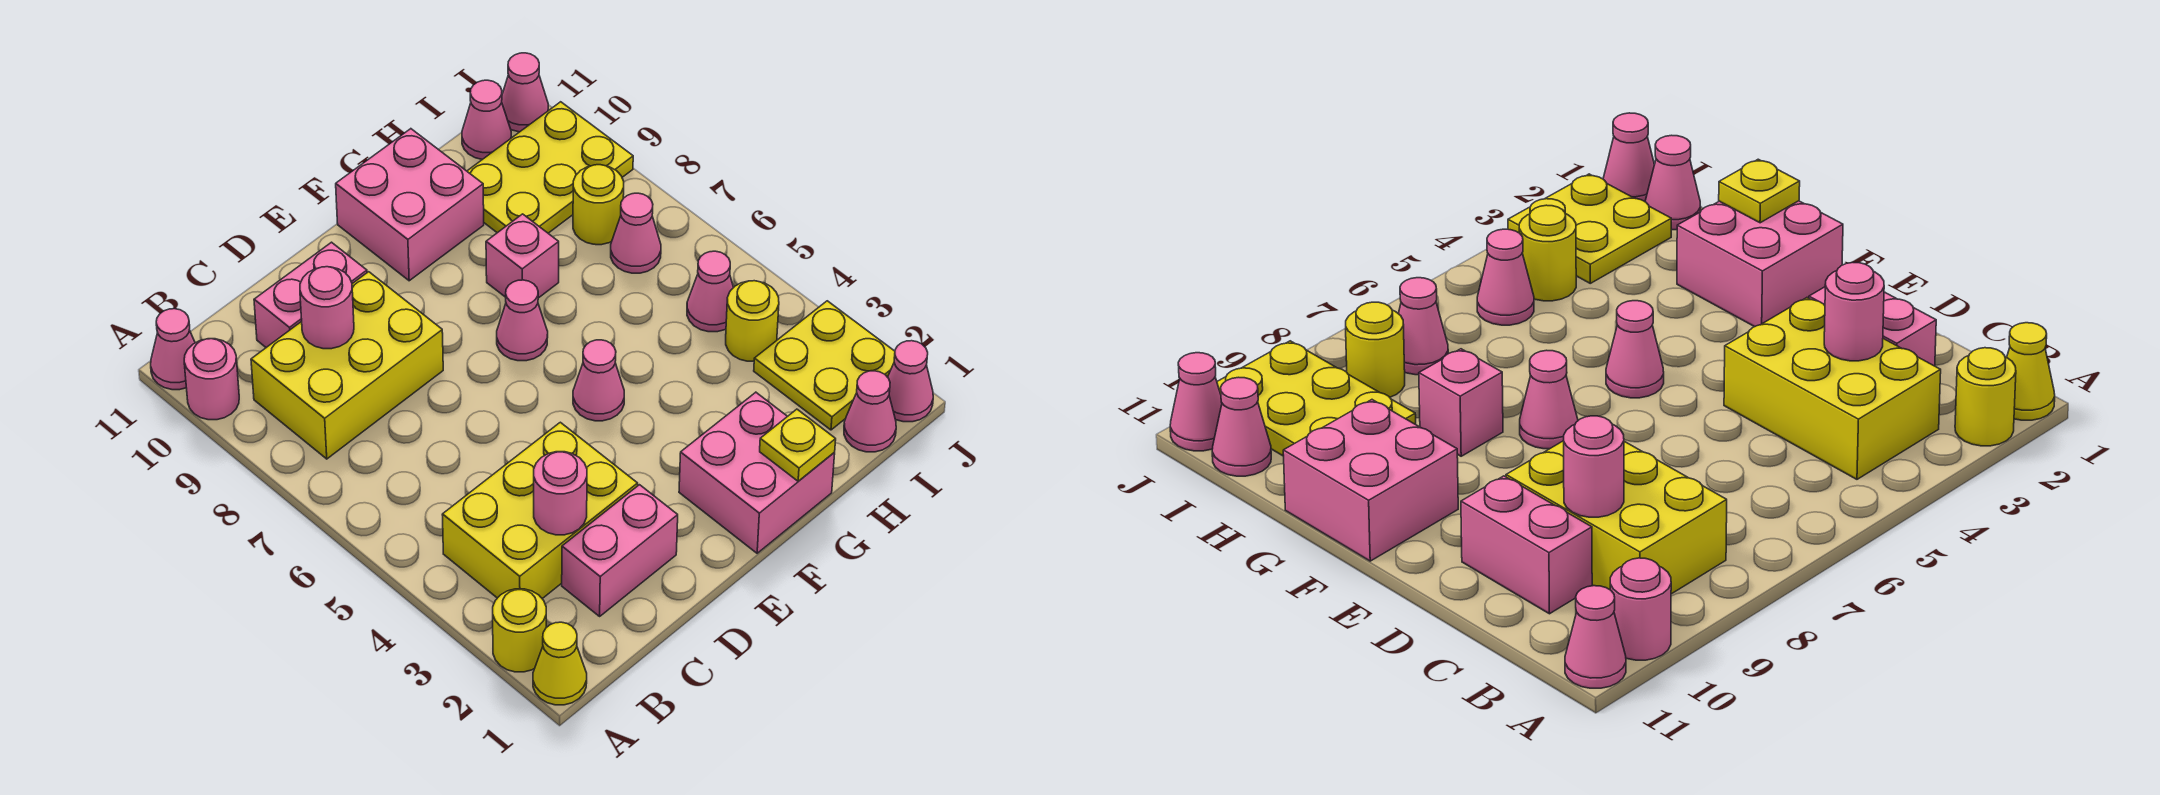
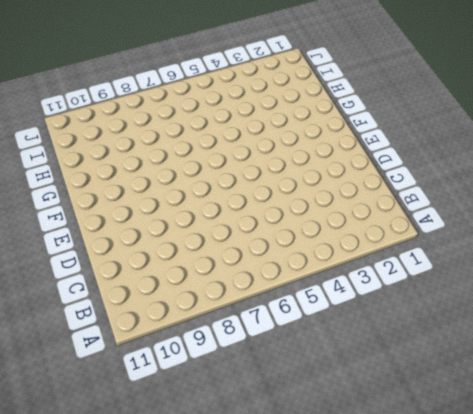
none -> yellow cone A1 level 1
none -> yellow round brick A2 level 1
none -> pink round brick A10 level 1

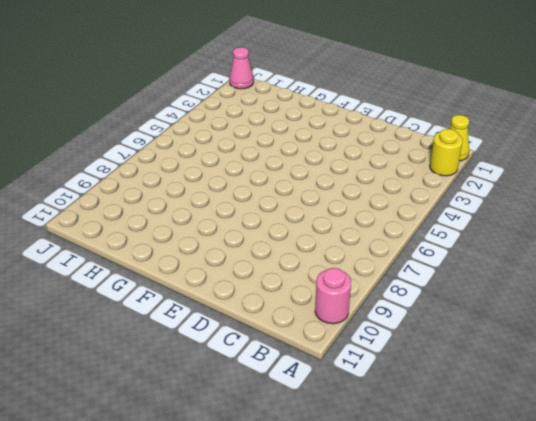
none -> pink cone A11 level 1
none -> yellow brick B3:D4 level 1
none -> yellow brick B8:D9 level 1

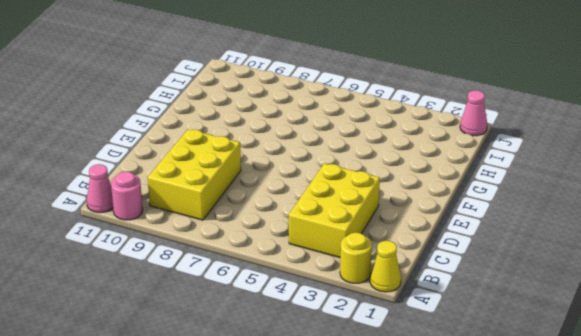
none -> pink brick C2:D2 level 1
none -> pink brick C10:D10 level 1
none -> pink brick F1:G2 level 1

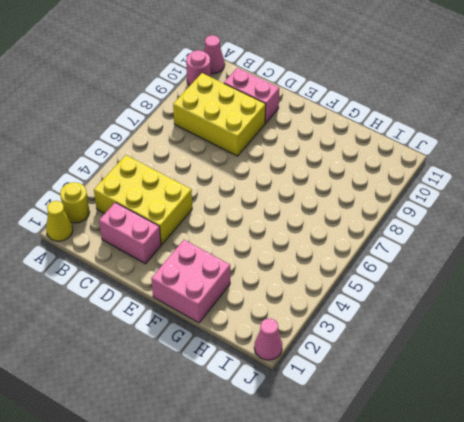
none -> pink cone F5 level 1
none -> pink cone F7 level 1
none -> pink brick F10:G11 level 1

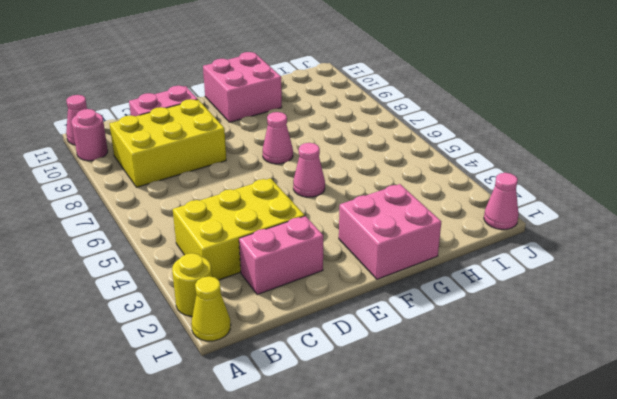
none -> pink brick G8 level 1
none -> yellow plate H9:J10 level 1
none -> pink cone I1 level 1

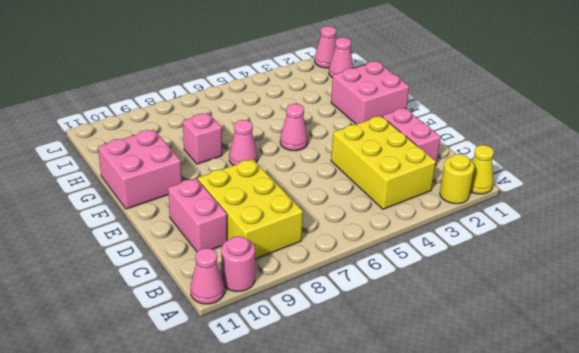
none -> yellow plate H9:J10 level 1
none -> yellow plate I2:J3 level 1
none -> yellow round brick I4 level 1

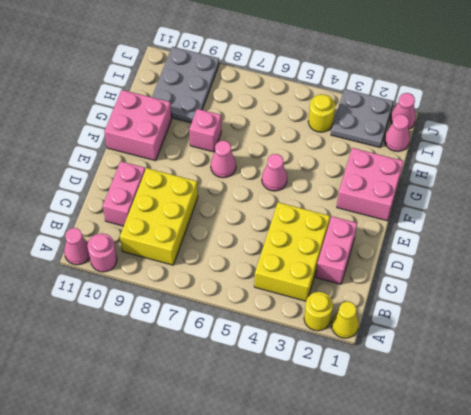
grey plate H9:J10 level 1 -> yellow plate H9:J10 level 1
grey plate I2:J3 level 1 -> yellow plate I2:J3 level 1
none -> pink cone I5 level 1
none -> pink cone I7 level 1
none -> yellow round brick I8 level 1

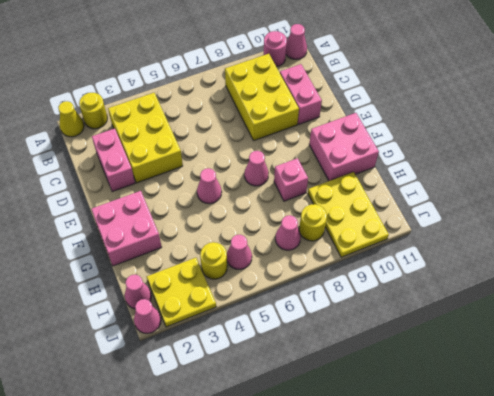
none -> pink cone I11 level 1
none -> pink cone J11 level 1
none -> pink round brick C3 level 2

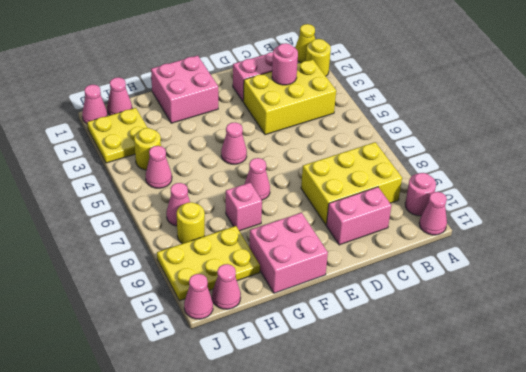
none -> pink round brick C9 level 2
none -> yellow plate G1 level 2

